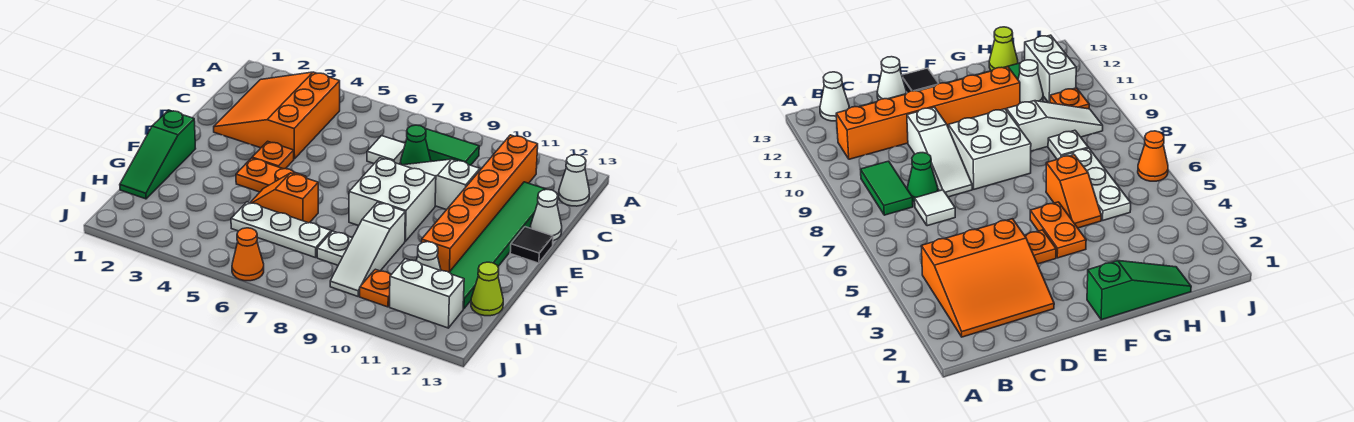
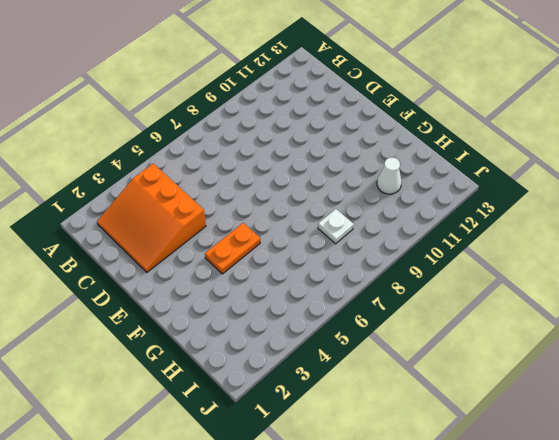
none -> green tile B8:B9 level 1
none -> orange brick B11:G11 level 1
none -> white cone B13 level 1

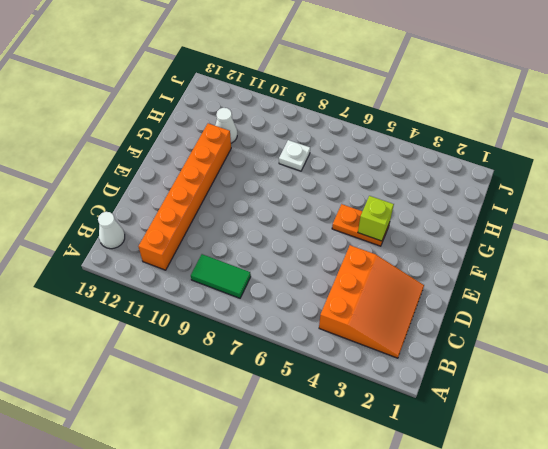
lime brick F4 level 2 -> none
none -> white tile C7 level 1
none -> green cone C8 level 1
none -> green tile C12:H12 level 1

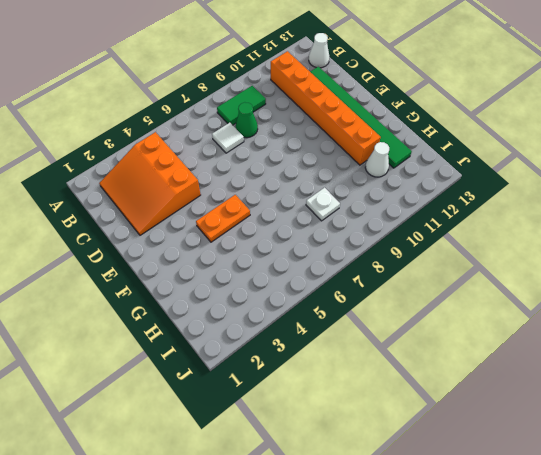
none -> white slope D8:D10 level 1 top 10
none -> white cone D13 level 1
none -> orange plate E4 level 1

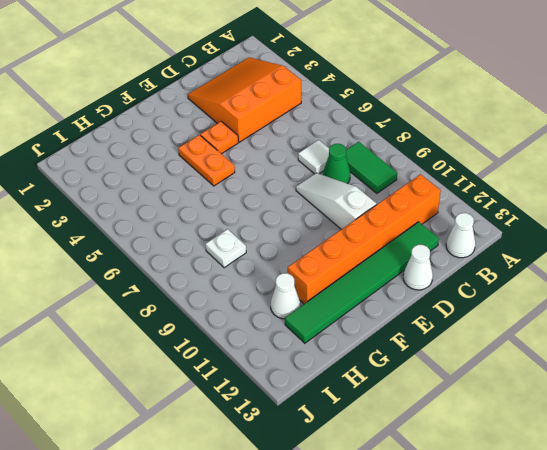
none -> white brick E8:F9 level 1
none -> black tile E13 level 1
none -> green slope F1:H1 level 1 top F

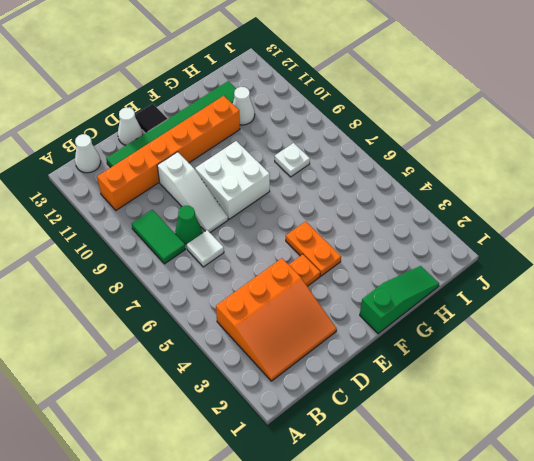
none -> orange slope G5:G6 level 1 top 6
none -> white slope G9:I9 level 1 top G
none -> white plate H5:H7 level 1

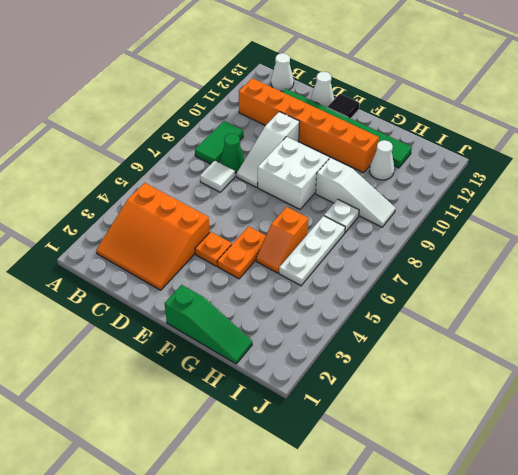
none -> lime cone H13 level 1
none -> orange plate I10 level 1
none -> white brick I11:I12 level 1

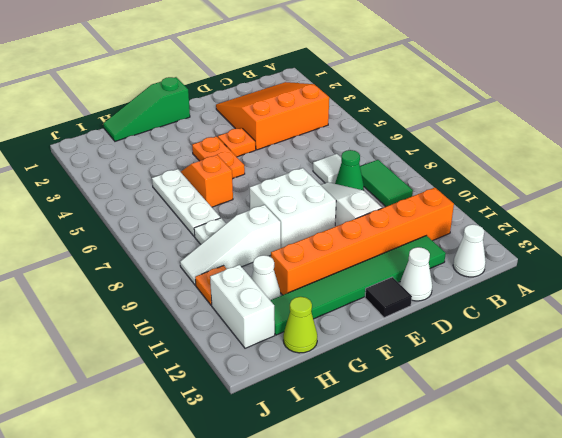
none -> orange cone J6 level 1

